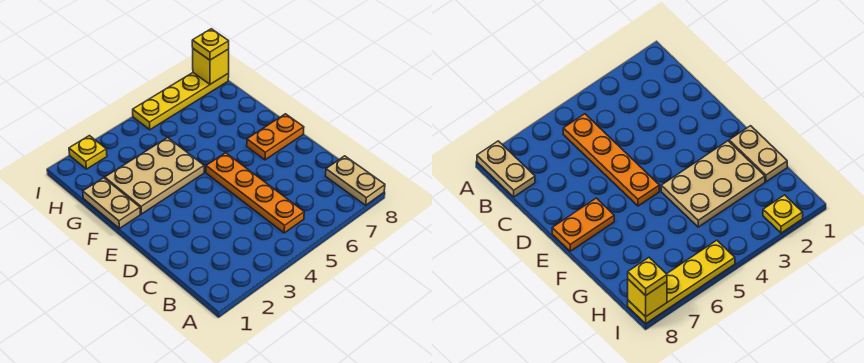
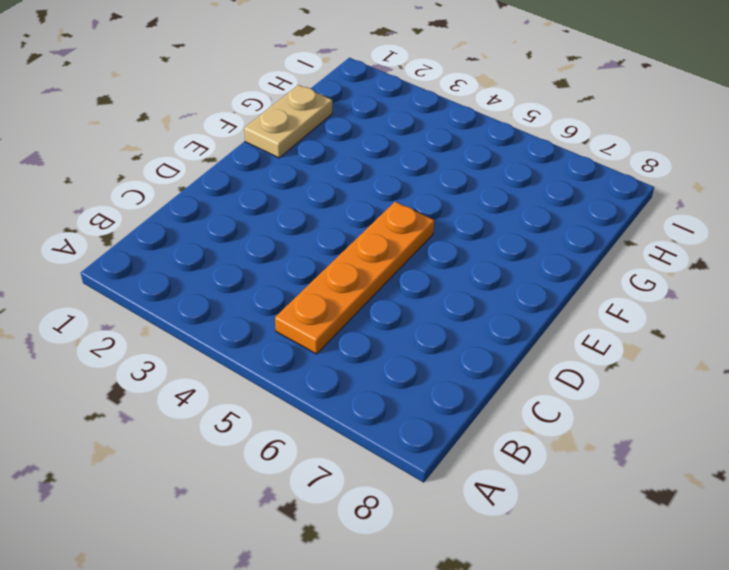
none -> tan plate A8:B8 level 1
none -> orange plate E7:E8 level 1

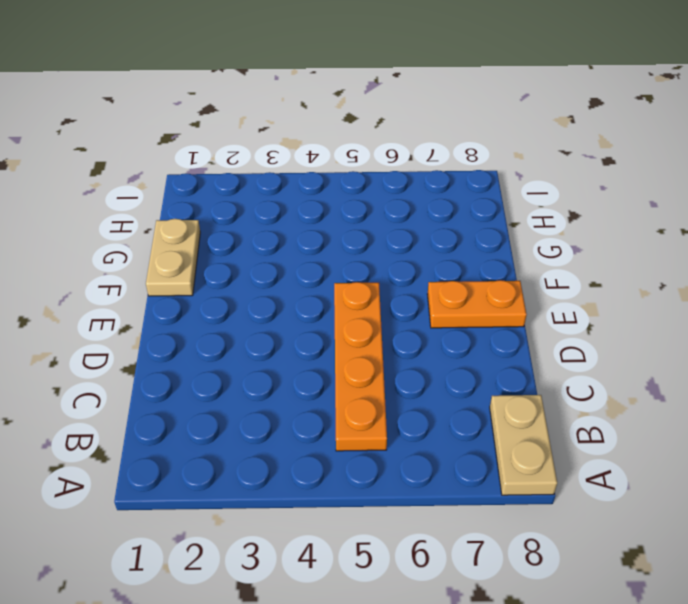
none -> tan plate F2:G4 level 1
none -> yellow plate I2 level 1

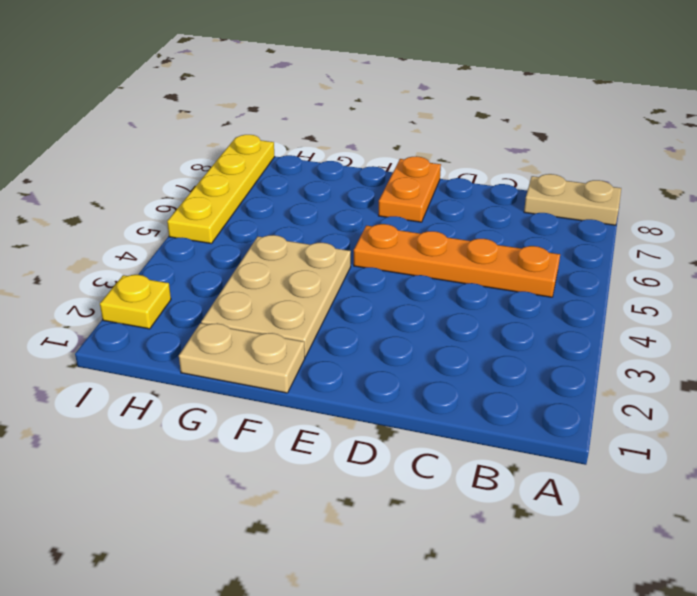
none -> yellow brick I8 level 2
none -> yellow plate I8 level 3

